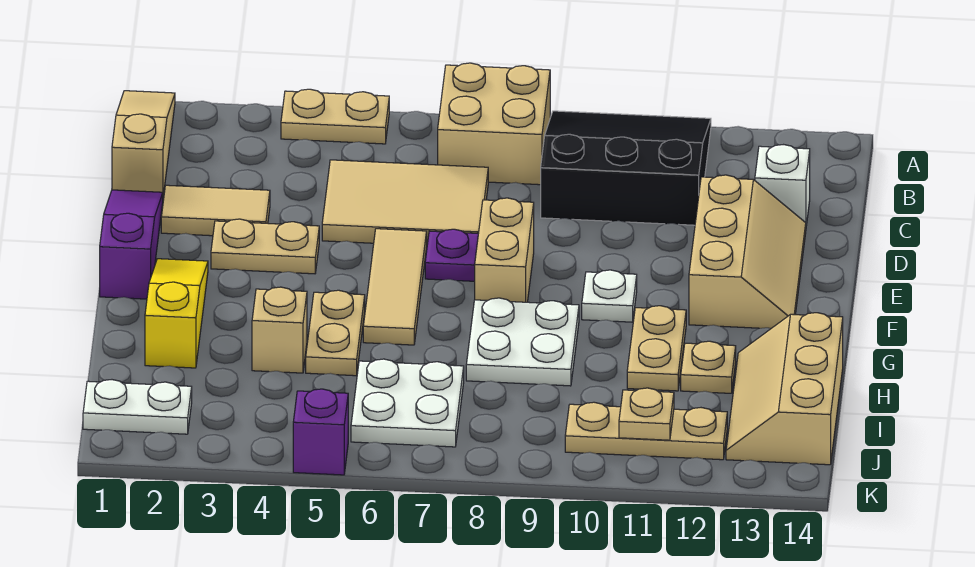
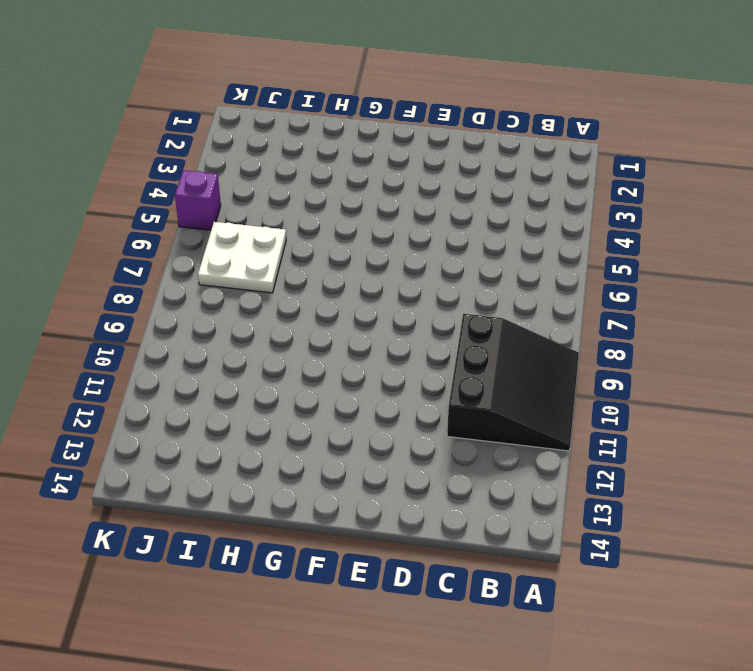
none -> tan slope A1:C1 level 1 top C
none -> tan plate A4:A5 level 1
none -> tan brick A7:B8 level 1

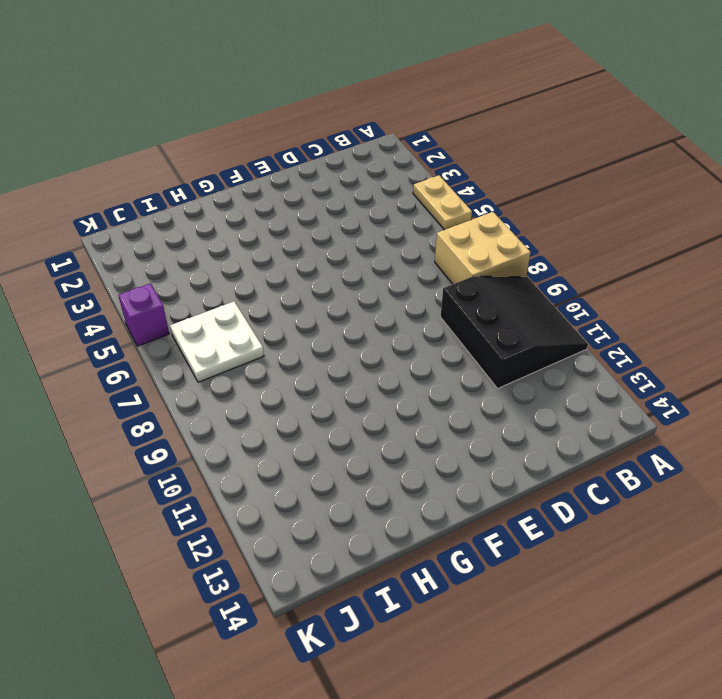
none -> tan slope A1:C1 level 1 top C
none -> tan tile C5:D7 level 1
none -> white brick C13 level 1

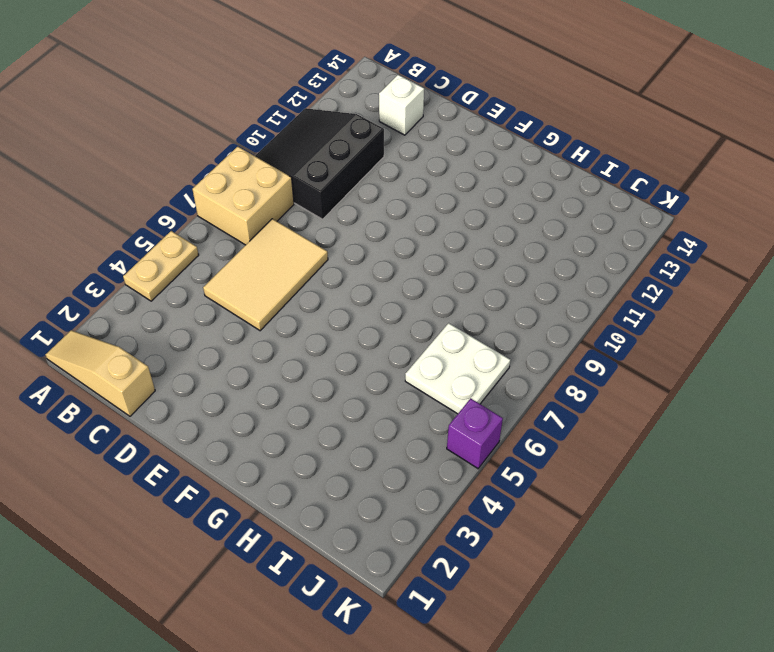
none -> purple slope D1:F1 level 1 top F
none -> tan tile D2:D3 level 1
none -> tan slope D12:F13 level 1 top 12

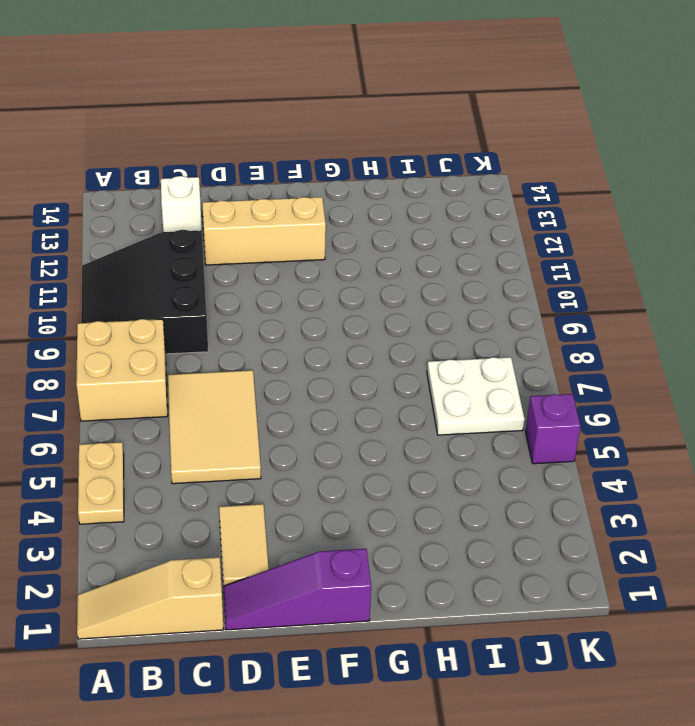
none -> tan plate E3:E4 level 1
none -> tan tile E6:G6 level 1
none -> purple plate E7 level 1

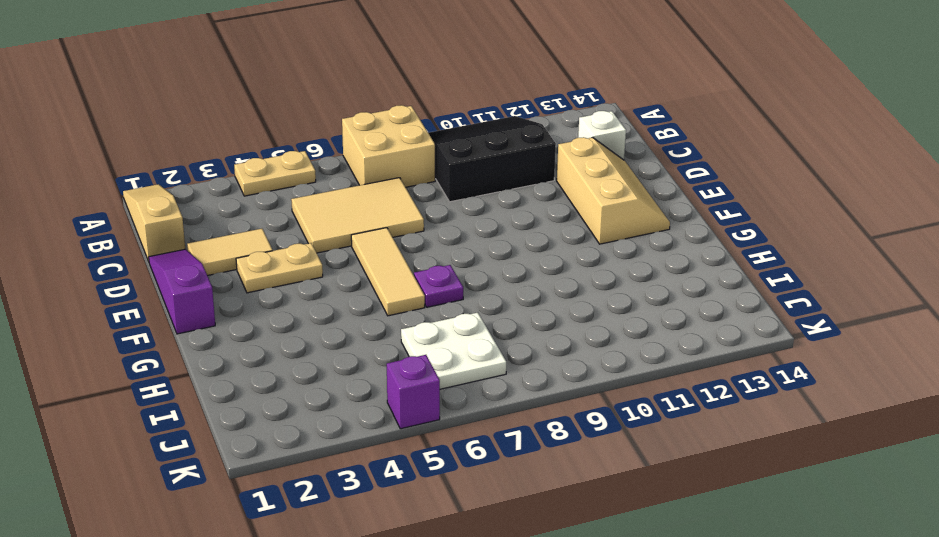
purple plate G7 level 1 -> purple plate E7 level 1
none -> tan brick E8:F8 level 1
none -> yellow slope F2:H2 level 1 top H
none -> white plate F10 level 1

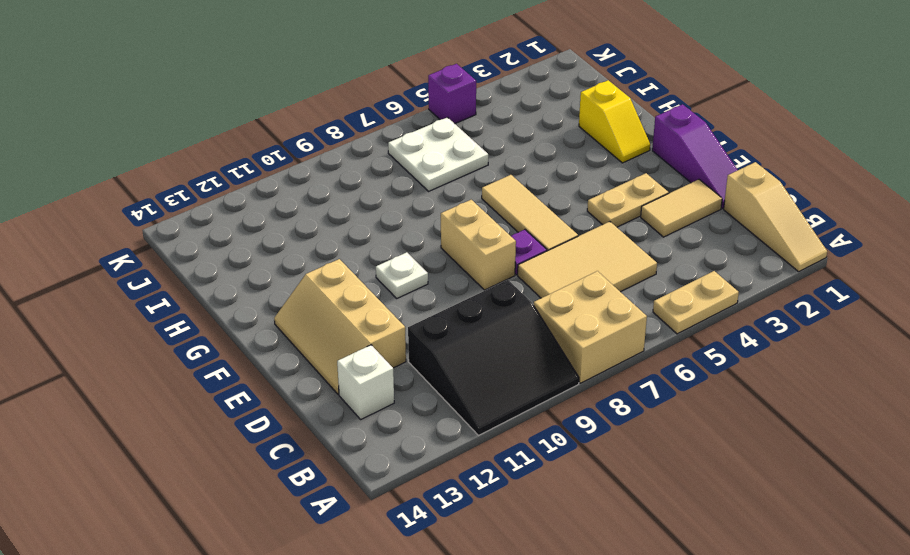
yellow slope G2:H2 level 1 top H -> yellow slope F2:H2 level 1 top H
none -> tan plate G5:H5 level 1
none -> white plate G8:H9 level 1
none -> tan plate G11:H11 level 1

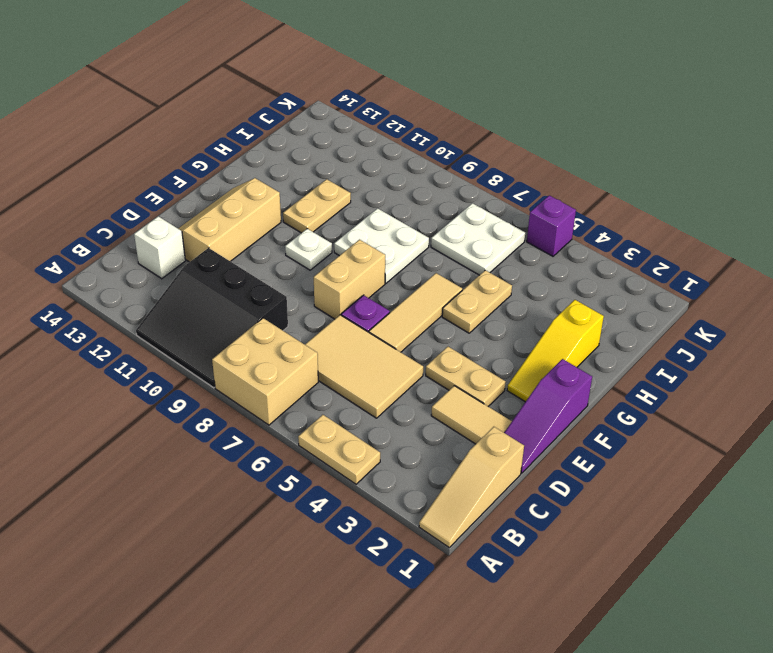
none -> tan brick H4 level 1
none -> tan plate H12 level 1
none -> tan slope H13:J14 level 1 top 14

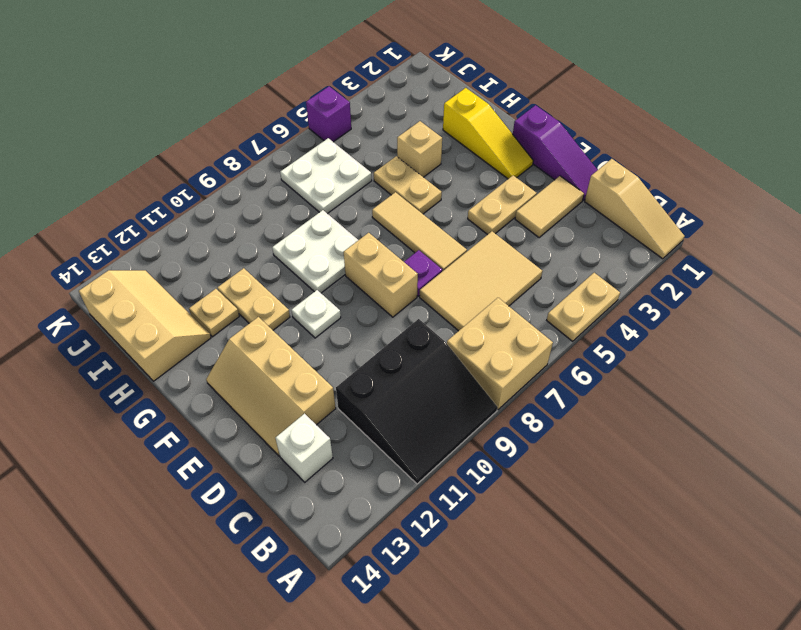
none -> white plate J1:J2 level 1
none -> tan plate J10:J12 level 1
none -> tan plate J11 level 2

